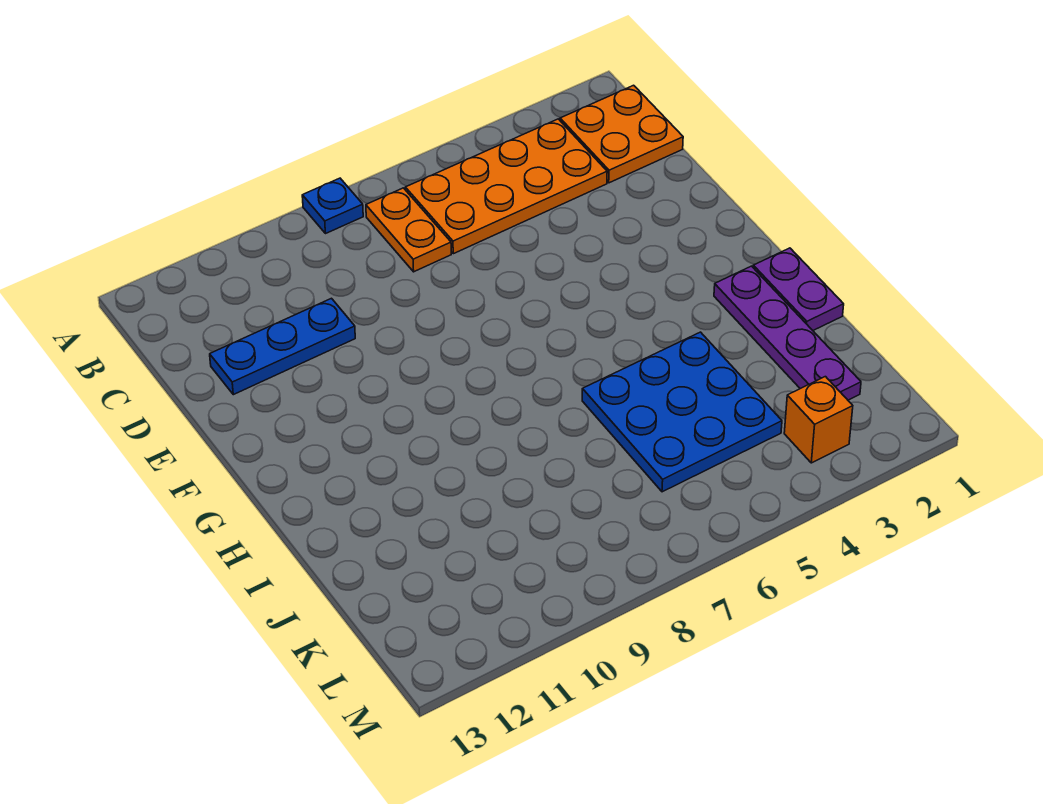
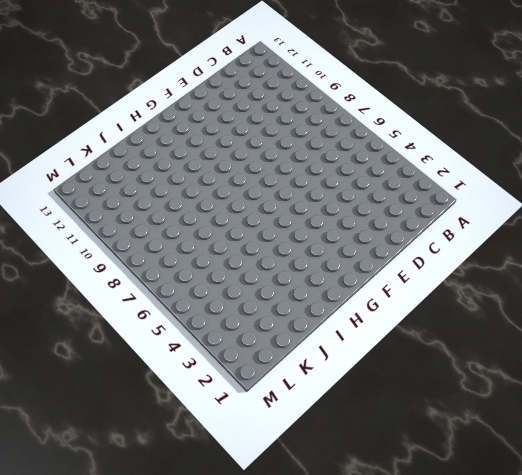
none -> blue plate A8 level 1
none -> orange plate B1:C2 level 1

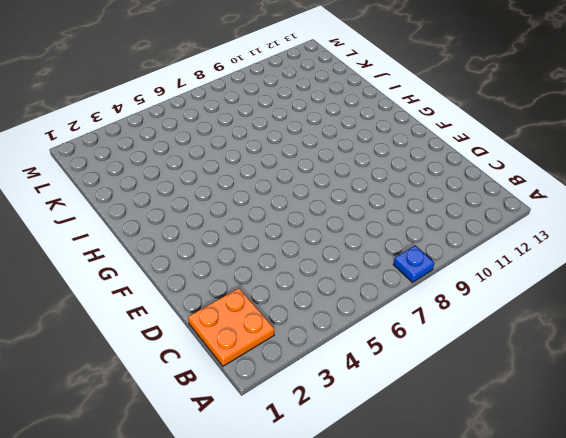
none -> orange plate B3:C6 level 1
none -> orange plate B7:C7 level 1

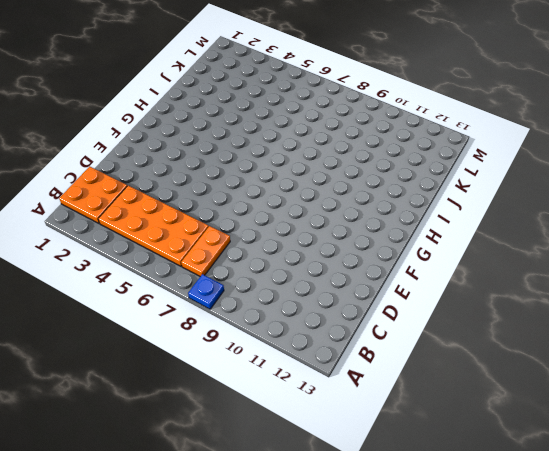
none -> blue plate D10:D12 level 1
none -> purple plate H1:I1 level 1

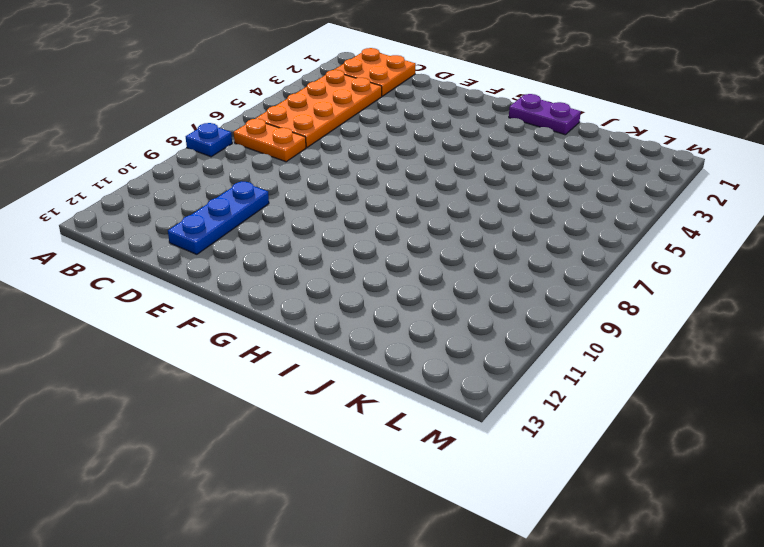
none -> purple plate H2:K2 level 1
none -> blue plate I4:K6 level 1

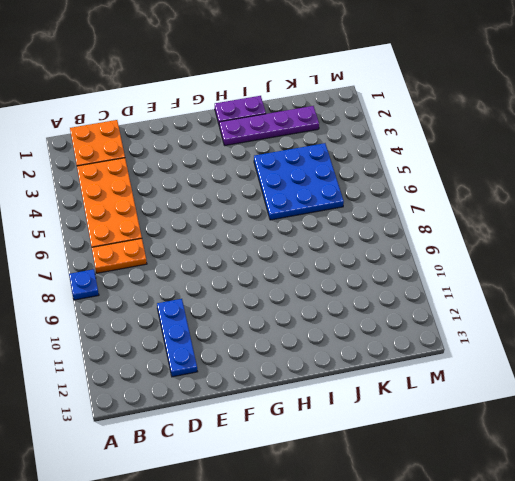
none -> orange brick L3 level 1

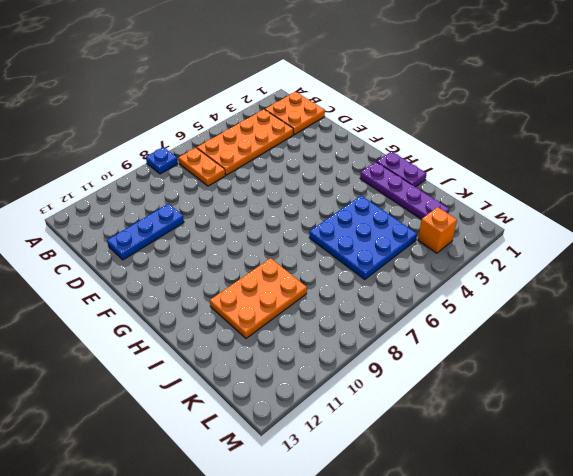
orange plate I9:J11 level 1 -> none

